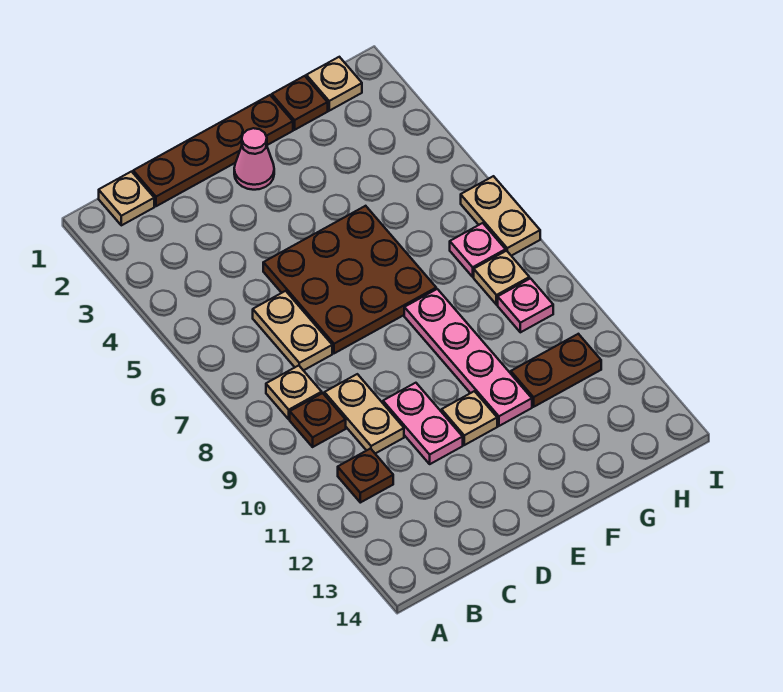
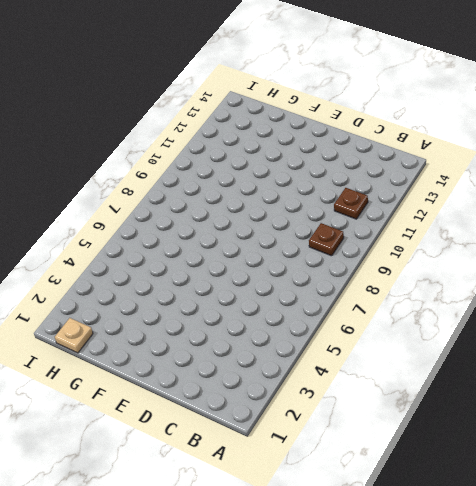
none -> tan plate B1 level 1
none -> tan plate B8 level 1
none -> brown plate C1:F1 level 1

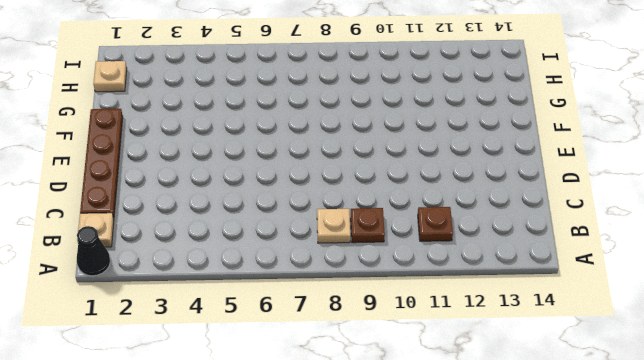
black cone A1 level 1 -> none
none -> tan plate C6:C7 level 1
none -> tan plate C9:C10 level 1
none -> brown plate D5:F7 level 1

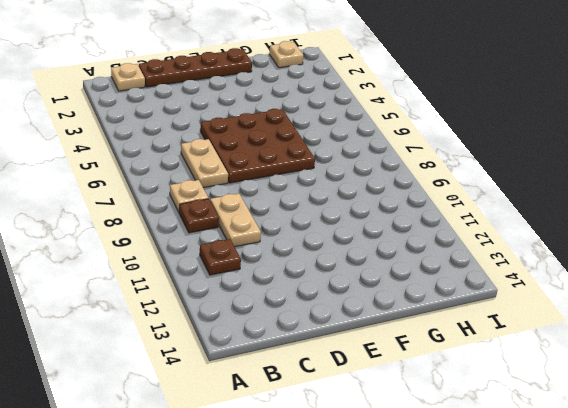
none -> pink plate D10:D11 level 1
none -> pink cone E2 level 1
none -> tan plate E11 level 1

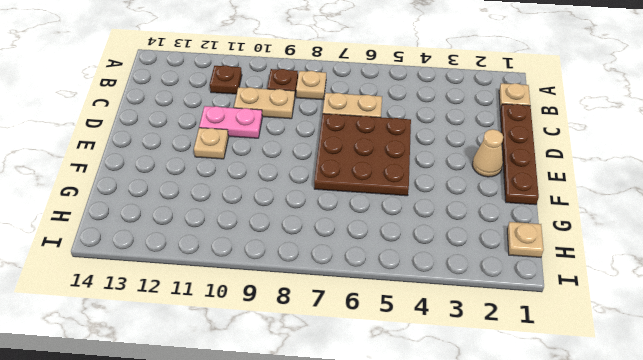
tan cone E2 level 1 -> pink cone E2 level 1
none -> pink plate F8:F11 level 1
none -> brown plate G1 level 1
none -> brown plate G11:H11 level 1

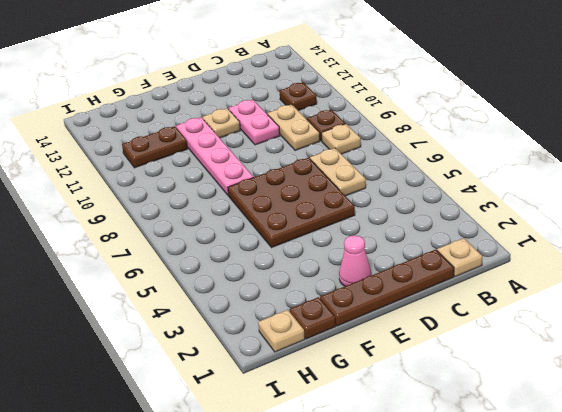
none -> pink plate H7 level 1
none -> tan plate H8 level 1
none -> pink plate H9 level 1

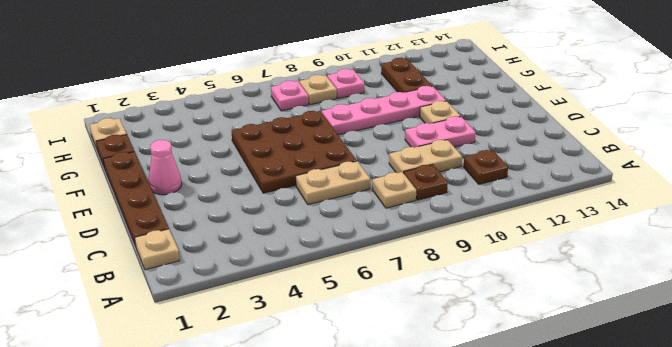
none -> tan plate I6:I7 level 1

